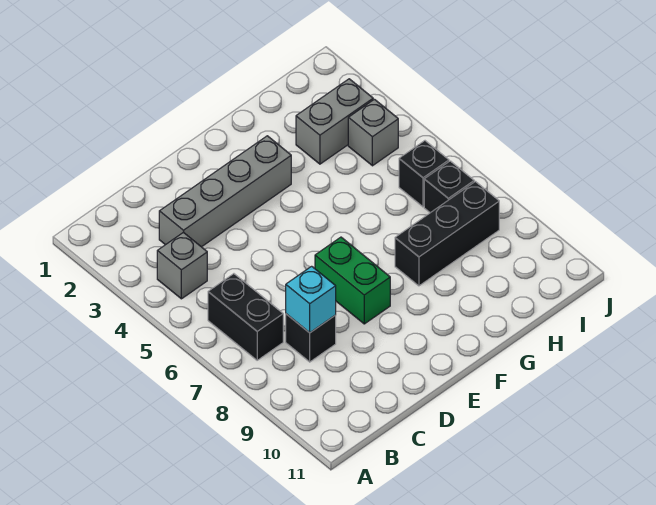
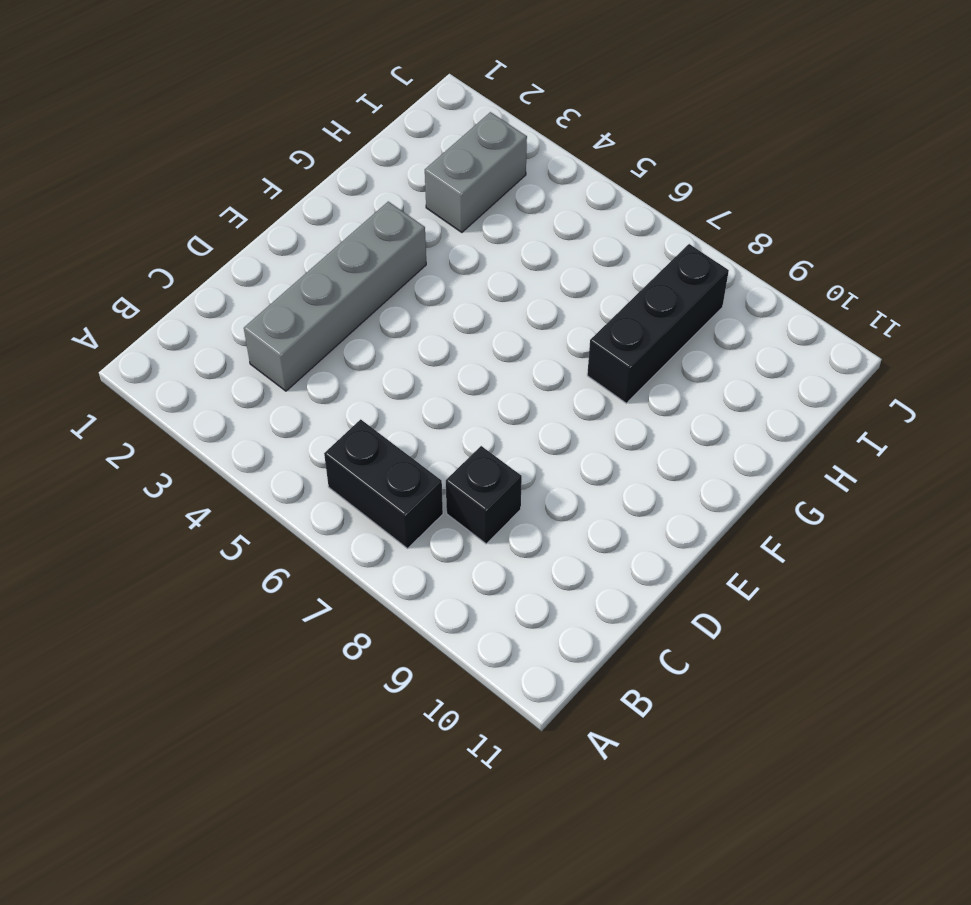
none -> grey brick B4 level 1
none -> green brick E7:E8 level 1

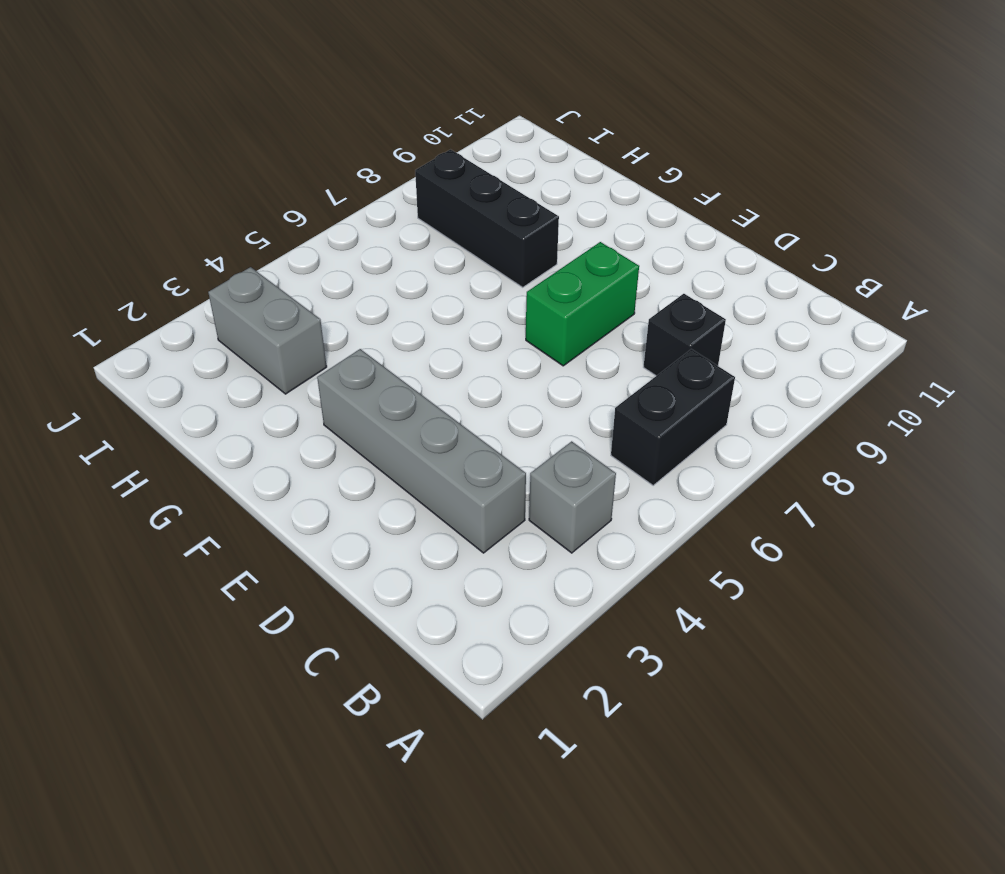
none -> grey brick I4 level 1
none -> black brick I6 level 1

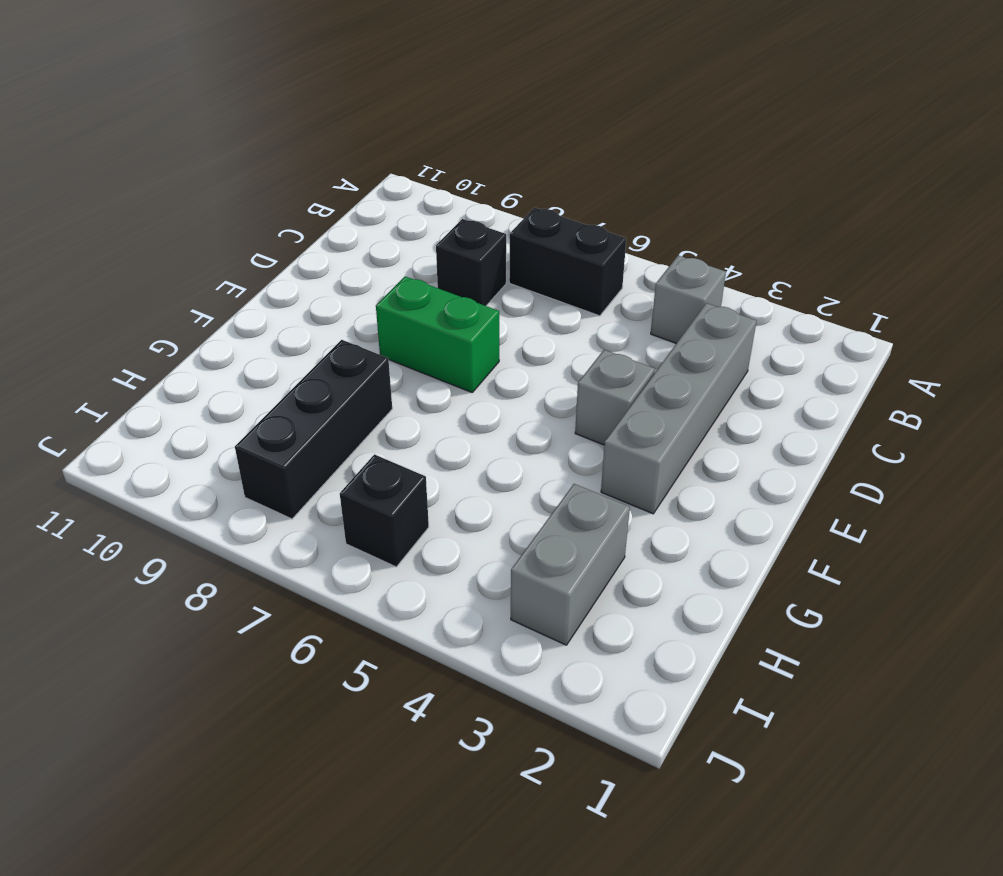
grey brick E4 level 1 -> grey brick I4 level 1
none -> black brick I7 level 1
none -> cyan brick C8 level 2

